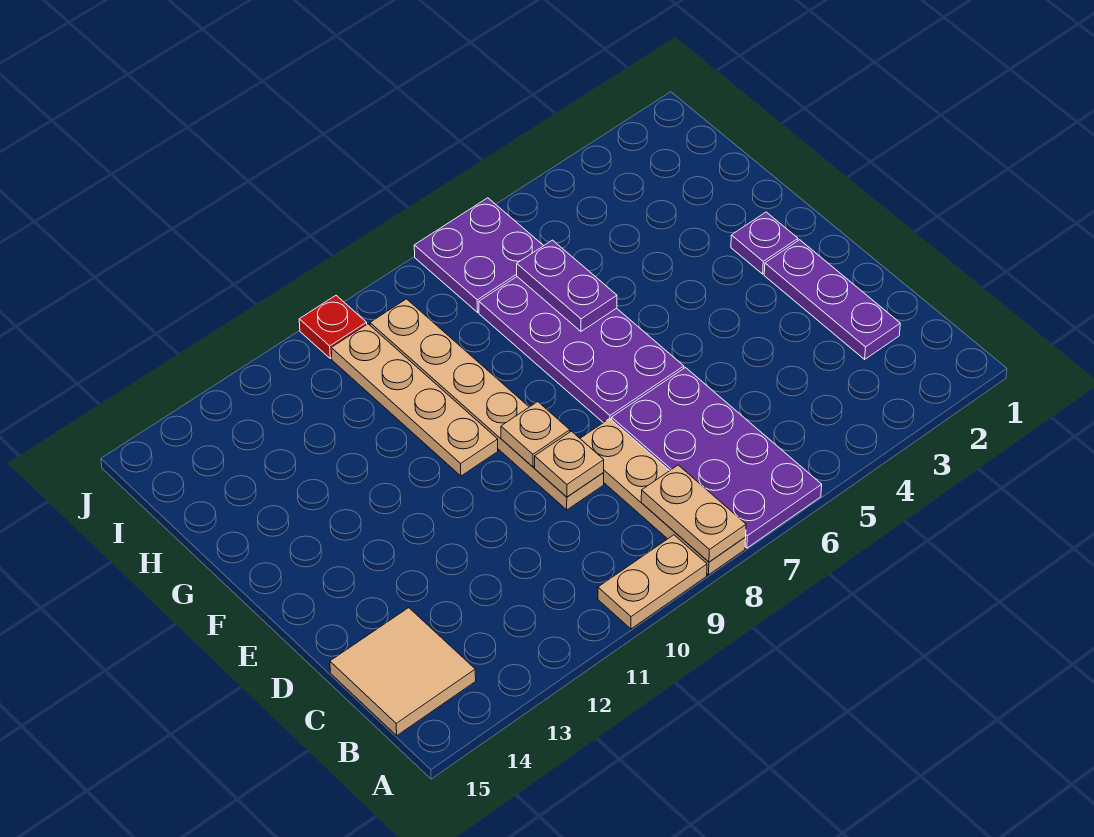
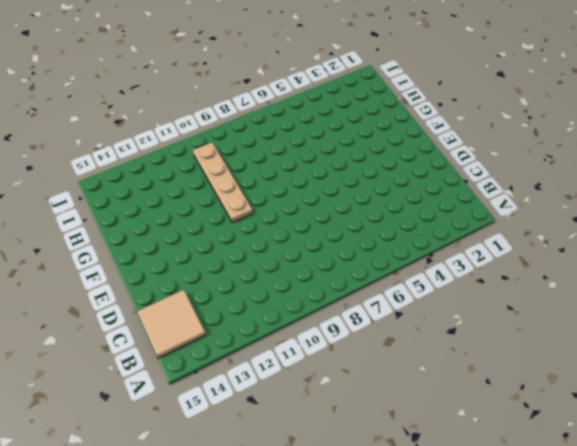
none -> purple plate A6:D7 level 1
none -> tan plate A8:D8 level 1
none -> tan plate A9:A10 level 1

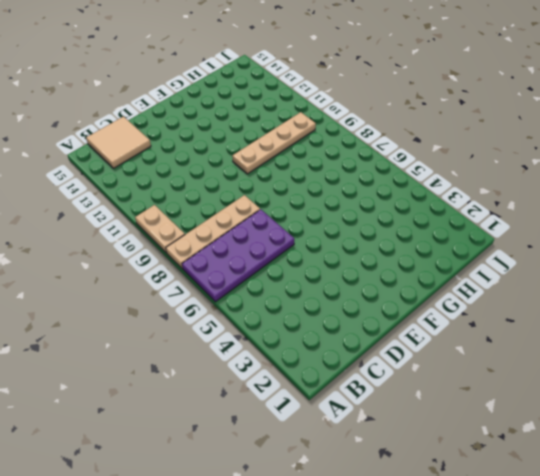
none -> purple plate C2:E2 level 1
none -> tan plate D9:I9 level 1
none -> purple plate E6:H7 level 1

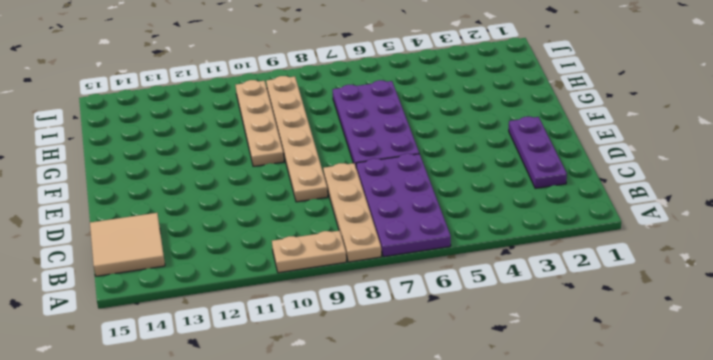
none -> purple plate F2 level 1
none -> purple plate I6:J7 level 1
none -> red plate J10 level 1

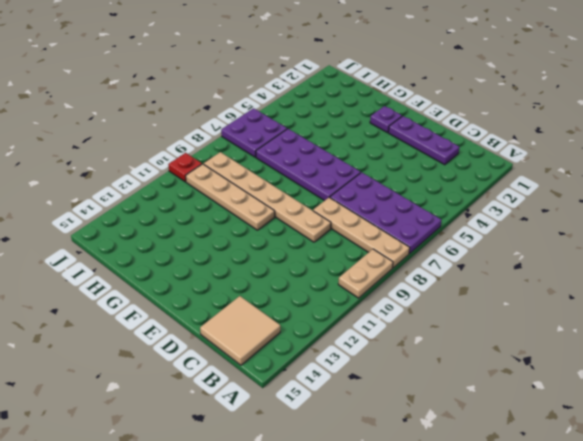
none -> tan plate A8:B8 level 2
none -> tan plate D9 level 2
none -> tan plate E9 level 2

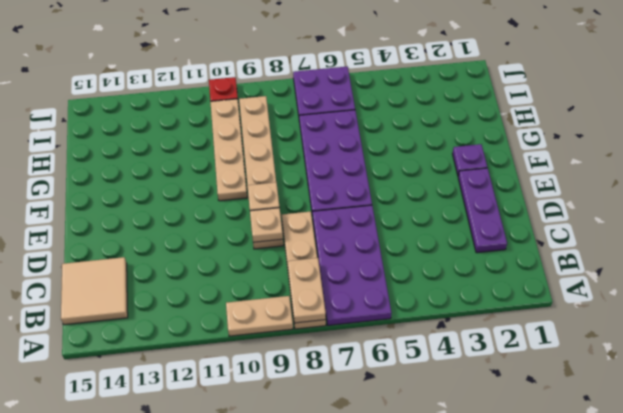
none -> purple plate G6:H6 level 2

